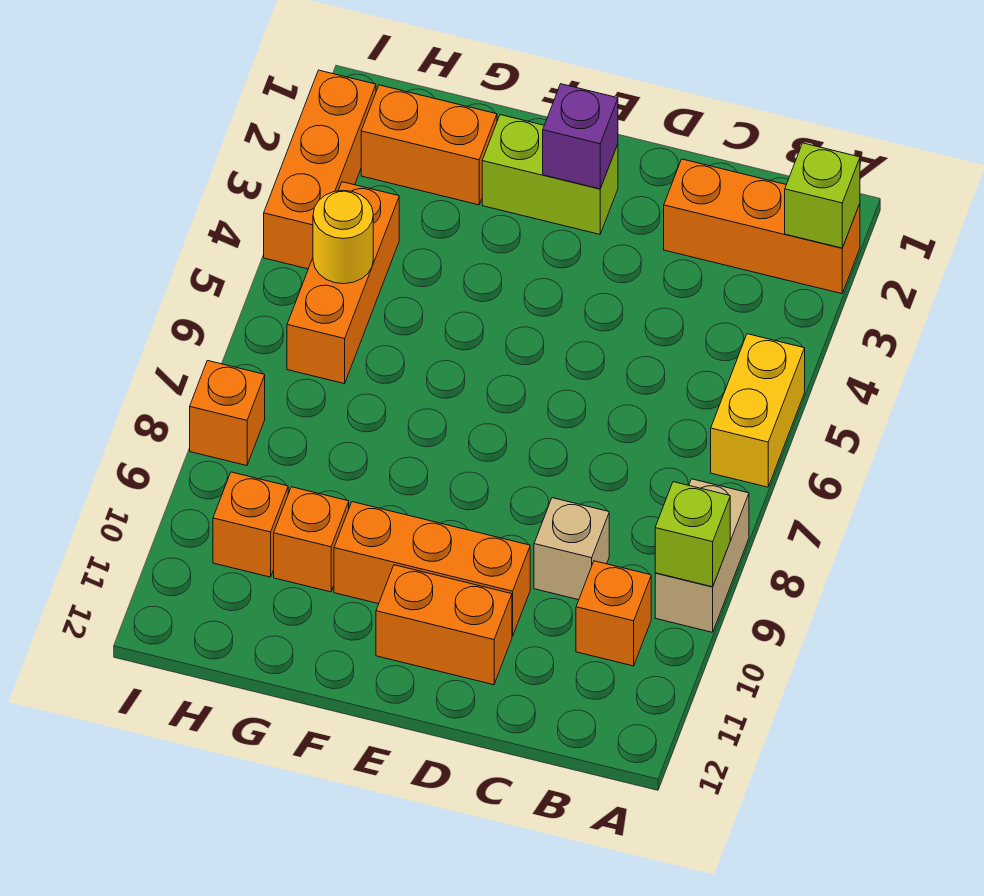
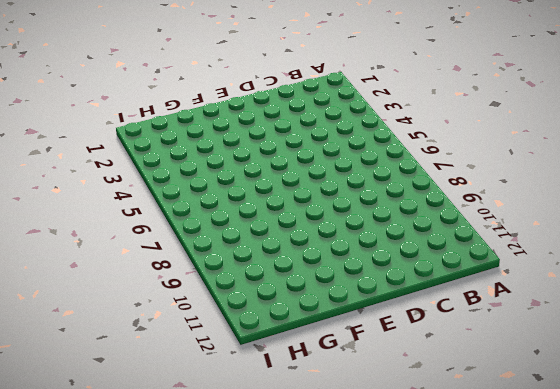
none -> orange brick A2:C2 level 1
none -> yellow brick A5:A6 level 1
none -> tan brick A8:A9 level 1

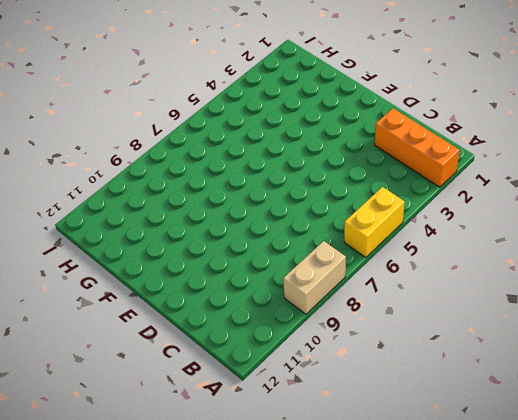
none -> orange brick B10 level 1
none -> tan brick C9 level 1
none -> orange brick D10:F10 level 1

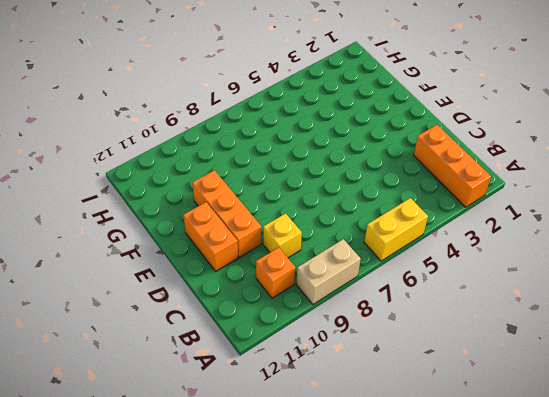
yellow brick C9 level 1 -> tan brick C9 level 1
none -> lime brick E2:F2 level 1
none -> orange brick G2:H2 level 1
none -> orange brick G10 level 1

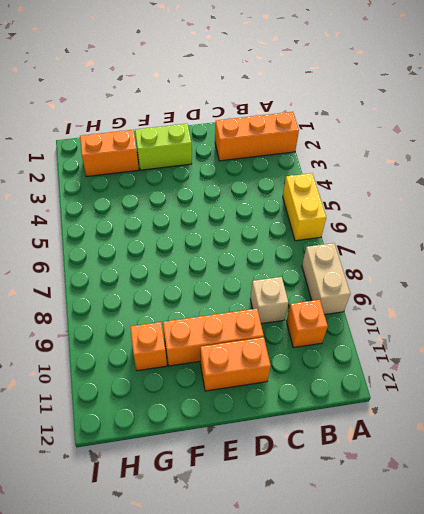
none -> orange brick H4:H6 level 1
none -> orange brick H10 level 1
none -> orange brick I2:I4 level 1

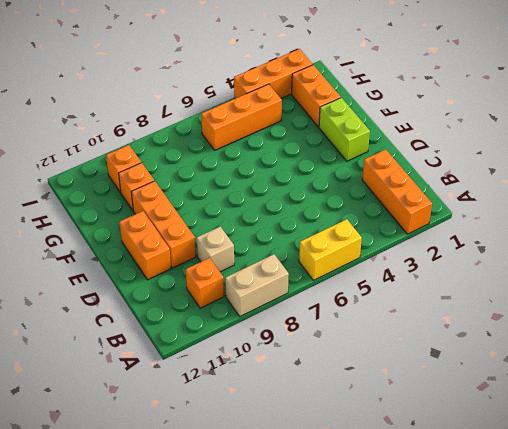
none -> orange brick I8 level 1
none -> lime brick A2 level 2
none -> lime brick A9 level 2

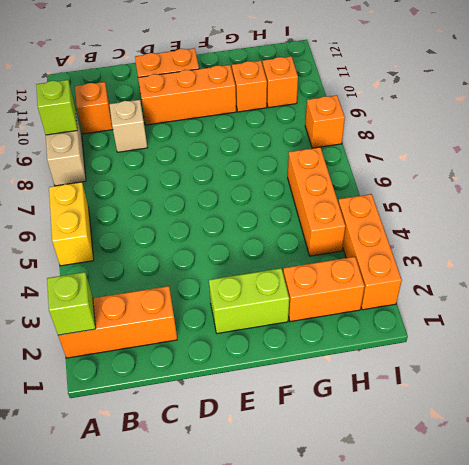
none -> purple brick E2 level 2
none -> yellow round brick H5 level 2

